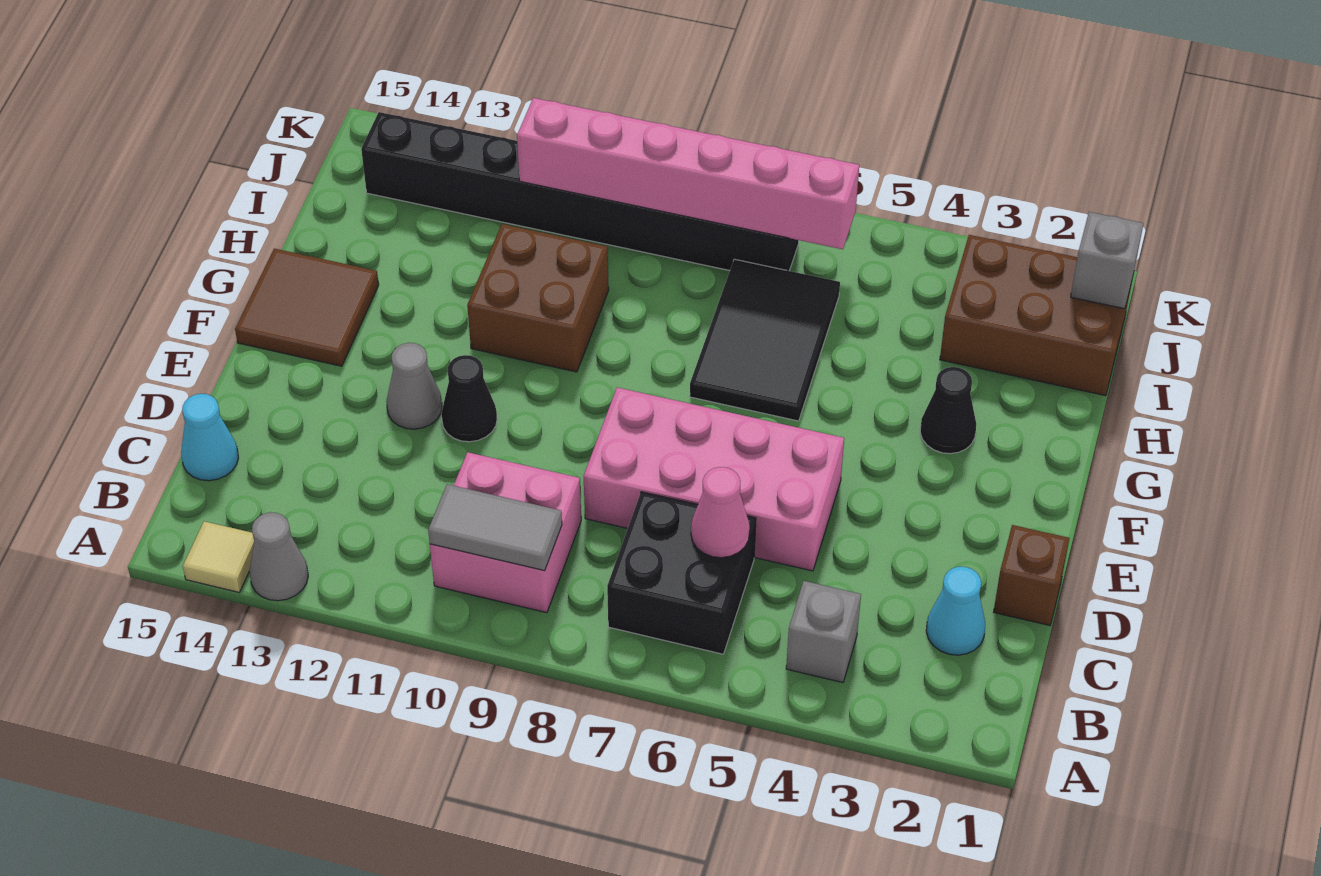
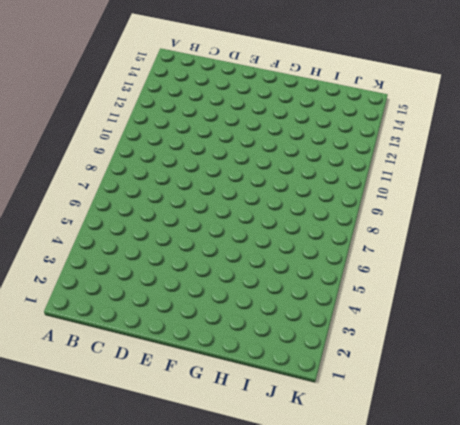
none -> grey cone A13 level 1
none -> tan tile A14 level 1
none -> grey brick B4 level 1

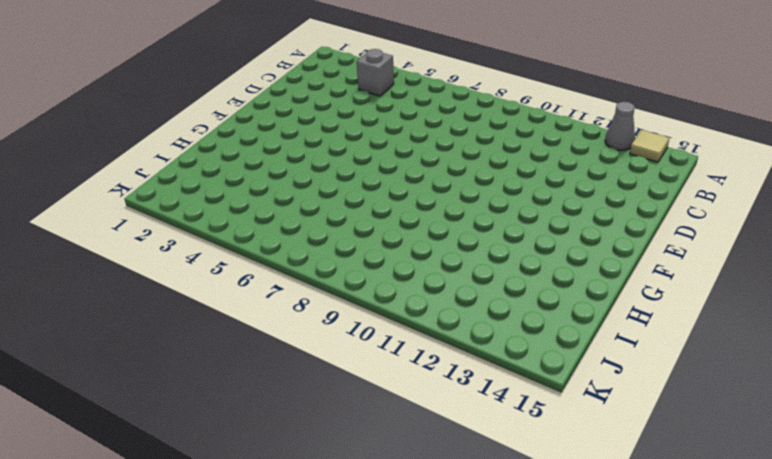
none -> black brick B6:C7 level 1
none -> pink brick B9:C10 level 1
none -> cyan cone C2 level 1

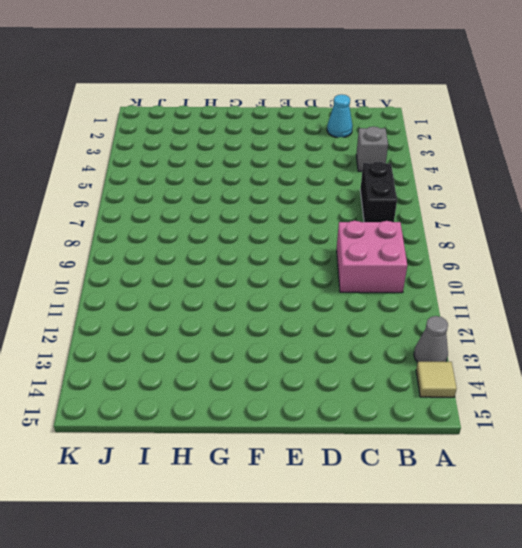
black brick B6:B7 level 1 -> black brick B6:C7 level 1
none -> cyan cone C15 level 1
none -> brown brick D1 level 1
none -> pink brick D5:E8 level 1

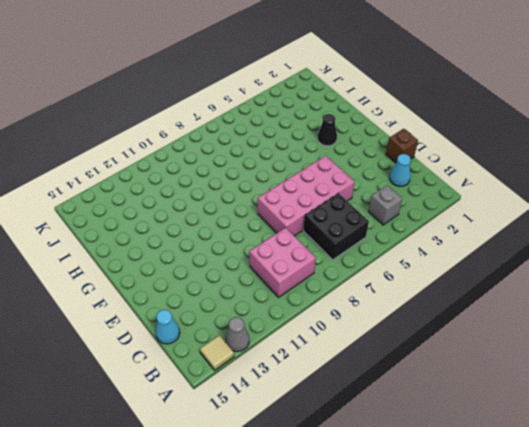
none -> black cone E11 level 1
none -> grey cone E12 level 1
none -> brown tile F14:G15 level 1

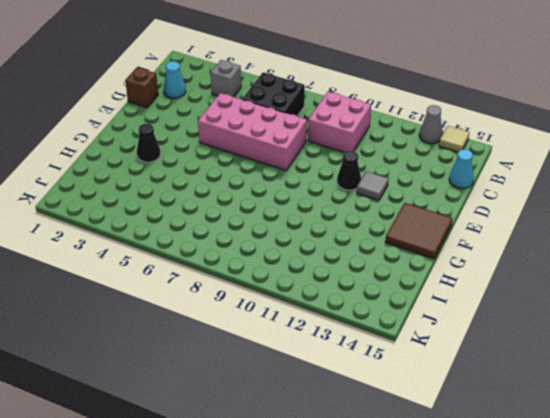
grey tile E12 level 1 -> grey cone E12 level 1
none -> black tile G6:I7 level 1
none -> brown brick G10:H11 level 1
none -> brown brick I1:J3 level 1

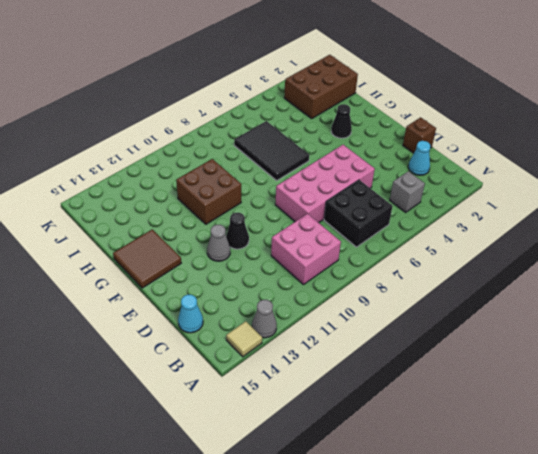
none -> black brick J7:J14 level 1
none -> grey tile B9:B10 level 2
none -> pink cone C6 level 2

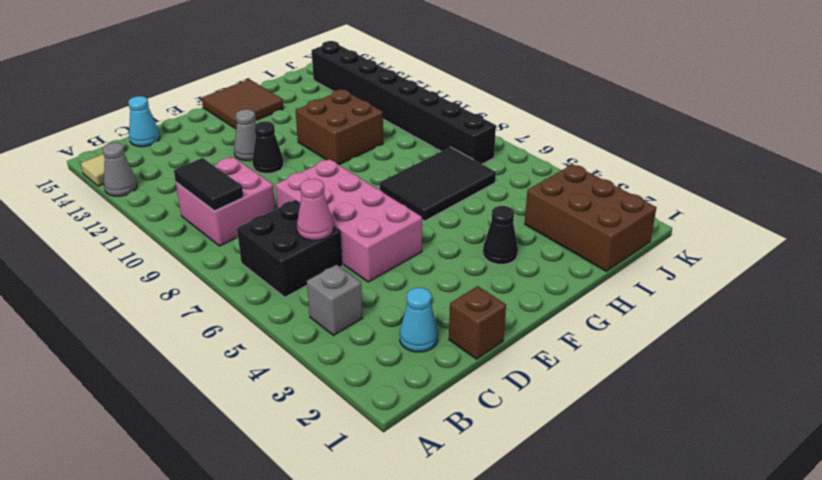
black tile B9:B10 level 2 -> grey tile B9:B10 level 2
none -> grey brick J1 level 2
none -> pink brick J6:J11 level 2

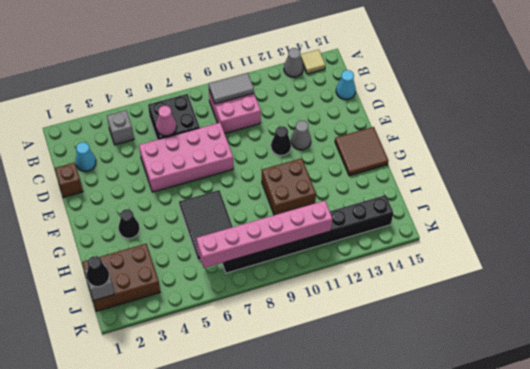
black cone J1 level 3 -> none

